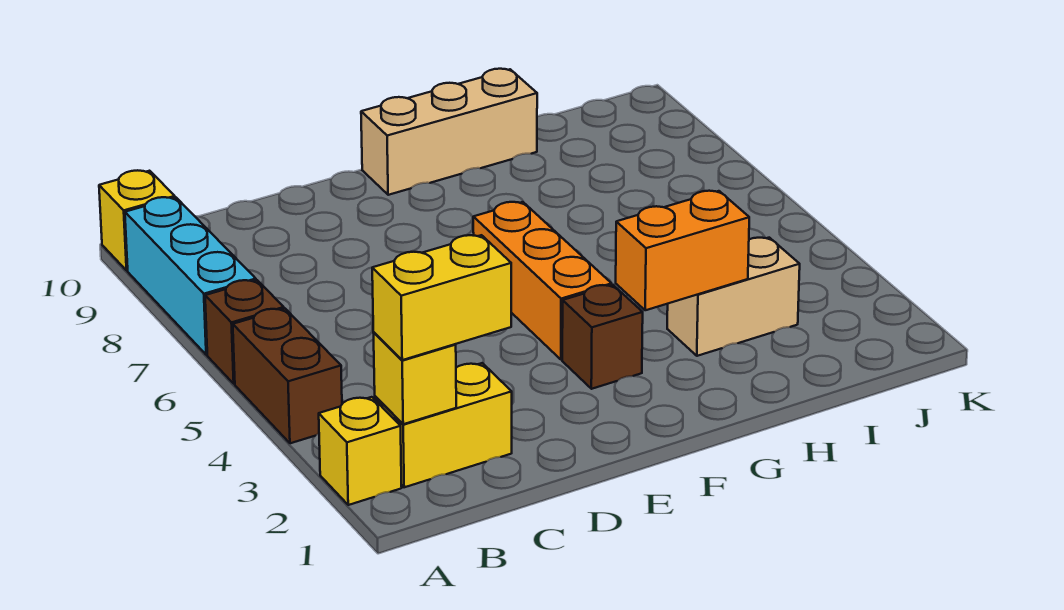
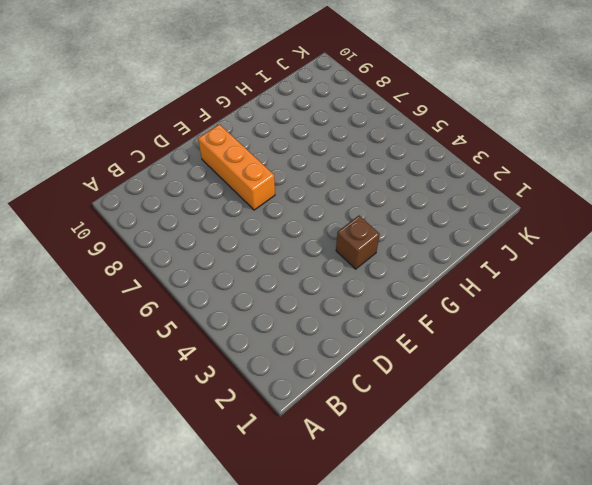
orange brick E7:E9 level 1 -> orange brick F4:F6 level 1
none -> yellow brick A2 level 1
none -> brown brick A4:A5 level 1
none -> brown brick A6 level 1

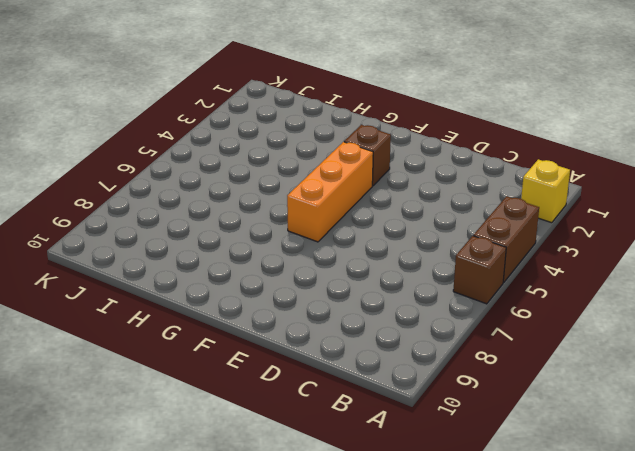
none -> cyan brick A7:A9 level 1
none -> yellow brick A10 level 1
none -> yellow brick B2:C2 level 1

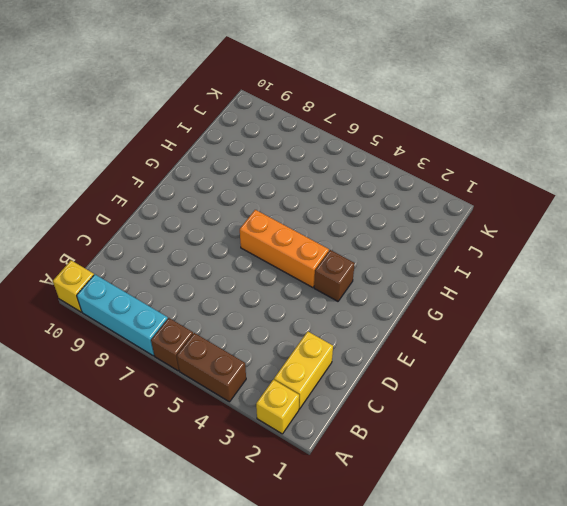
none -> tan brick F10:H10 level 1
none -> tan brick H3:I3 level 1
none -> yellow brick B2 level 2

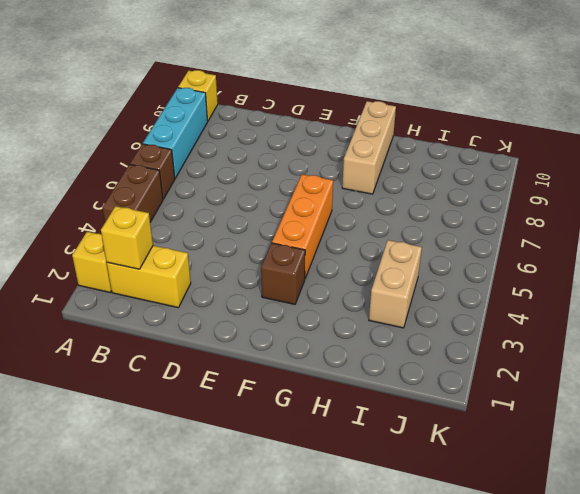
tan brick G8:G10 level 1 -> tan brick F10:H10 level 1
tan brick I3:I4 level 1 -> tan brick H3:I3 level 1
none -> orange brick G3:H3 level 2
none -> yellow brick B2:C2 level 3

